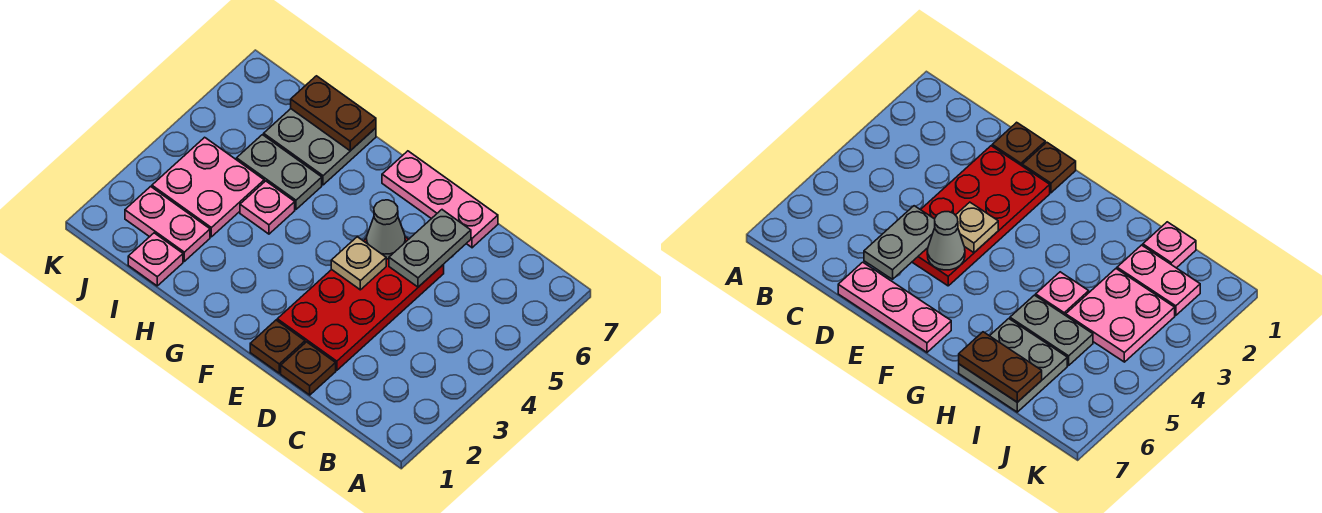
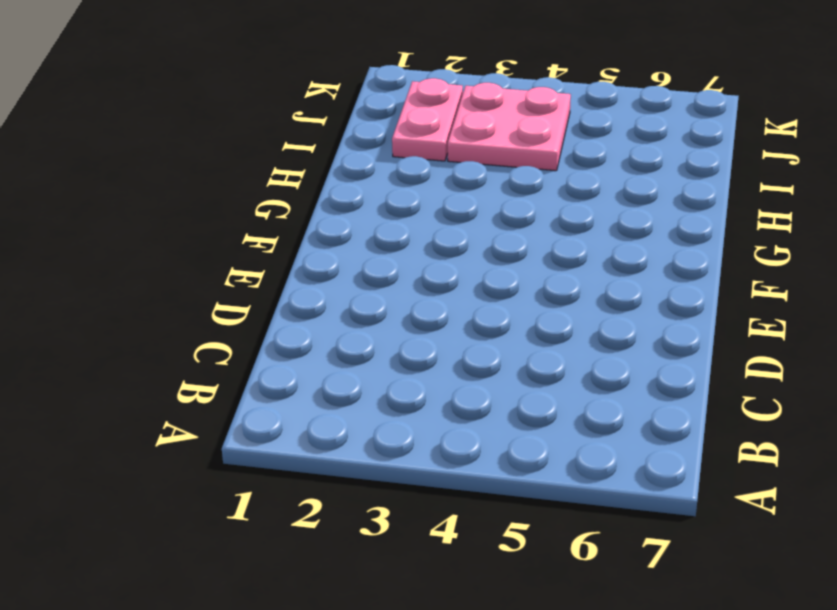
none -> brown plate D1 level 1
none -> red plate D2:E5 level 1
none -> pink plate D7:F7 level 1

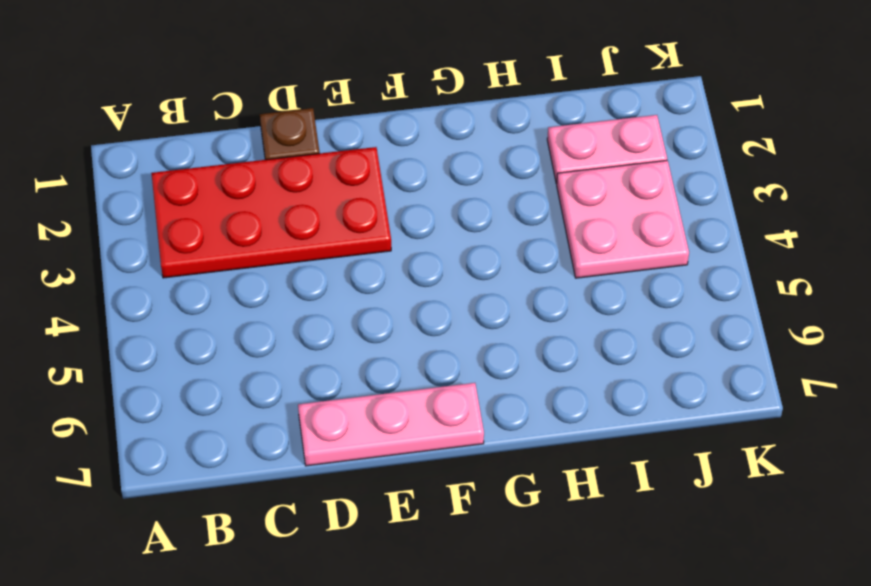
red plate B2:E3 level 1 -> red plate D2:E5 level 1
none -> brown plate E1 level 1
none -> pink plate H4 level 1
none -> grey plate H5:I5 level 1

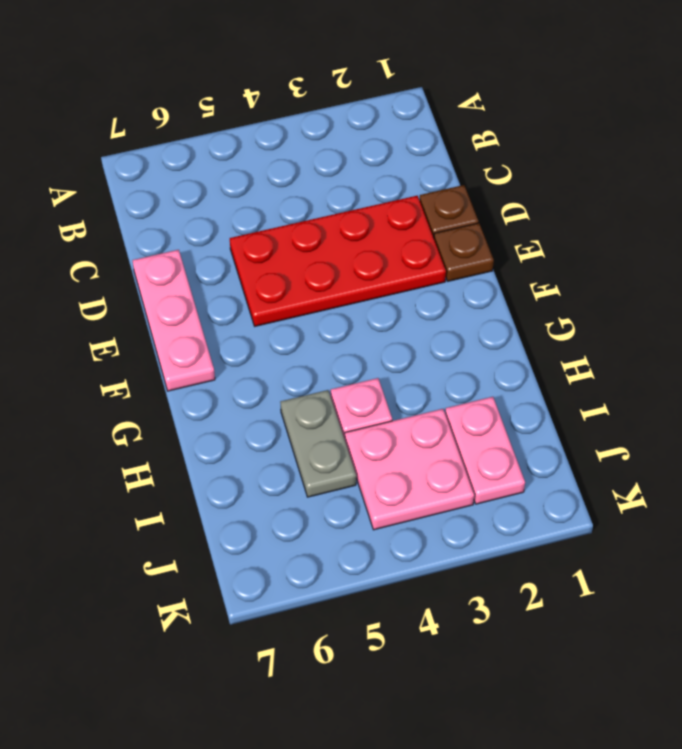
none -> grey plate H6:I7 level 1
none -> pink plate I1 level 1
none -> grey plate D5:D6 level 2

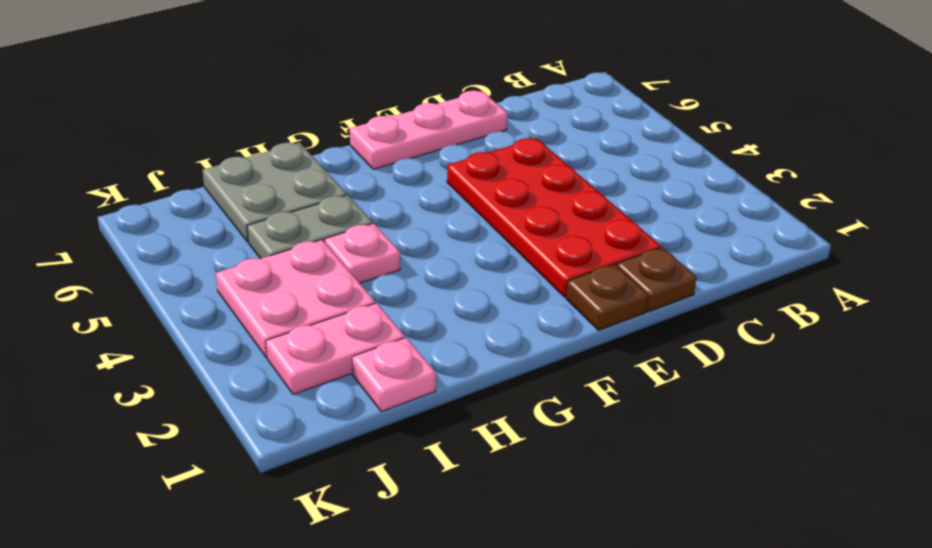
none -> grey plate D5:D6 level 2
none -> tan plate E4 level 2
none -> grey cone E5 level 2

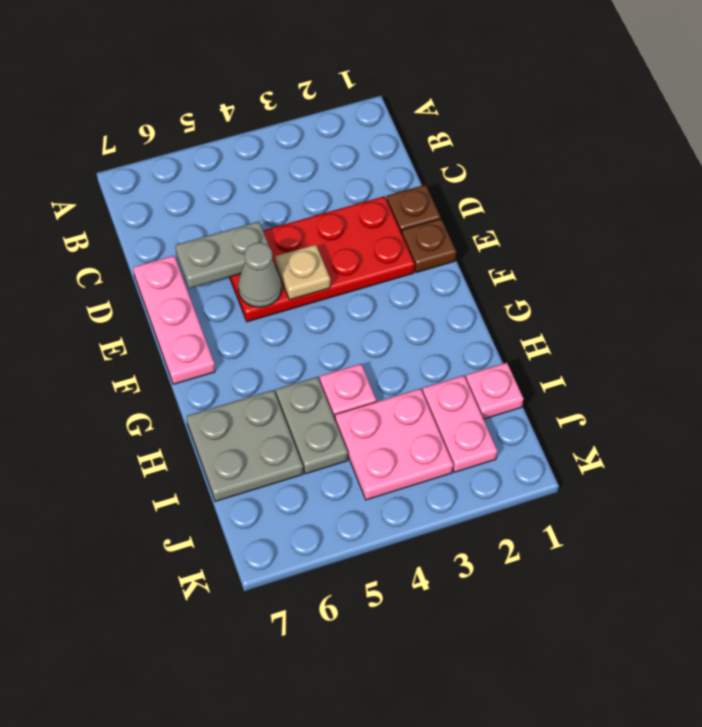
none -> brown plate H7:I7 level 2

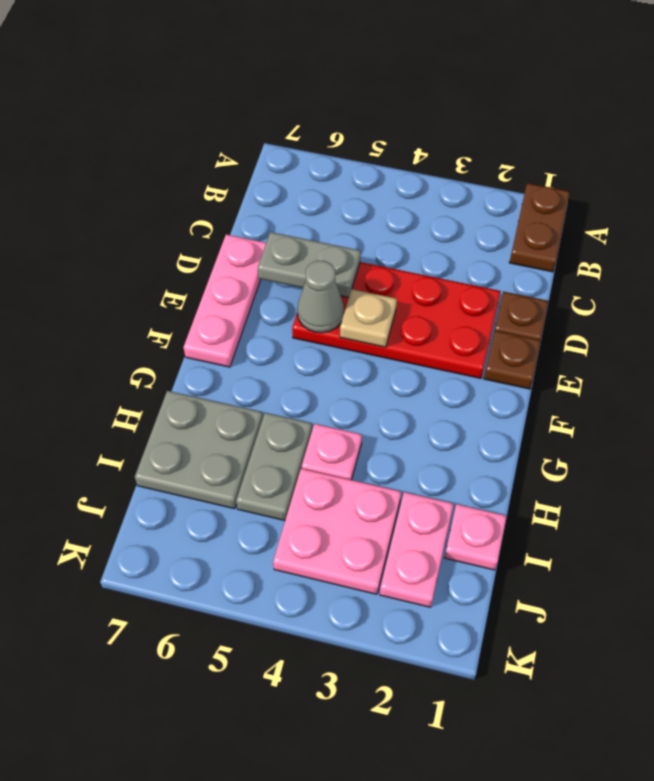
brown plate A1:B1 level 1 -> brown plate H7:I7 level 2

